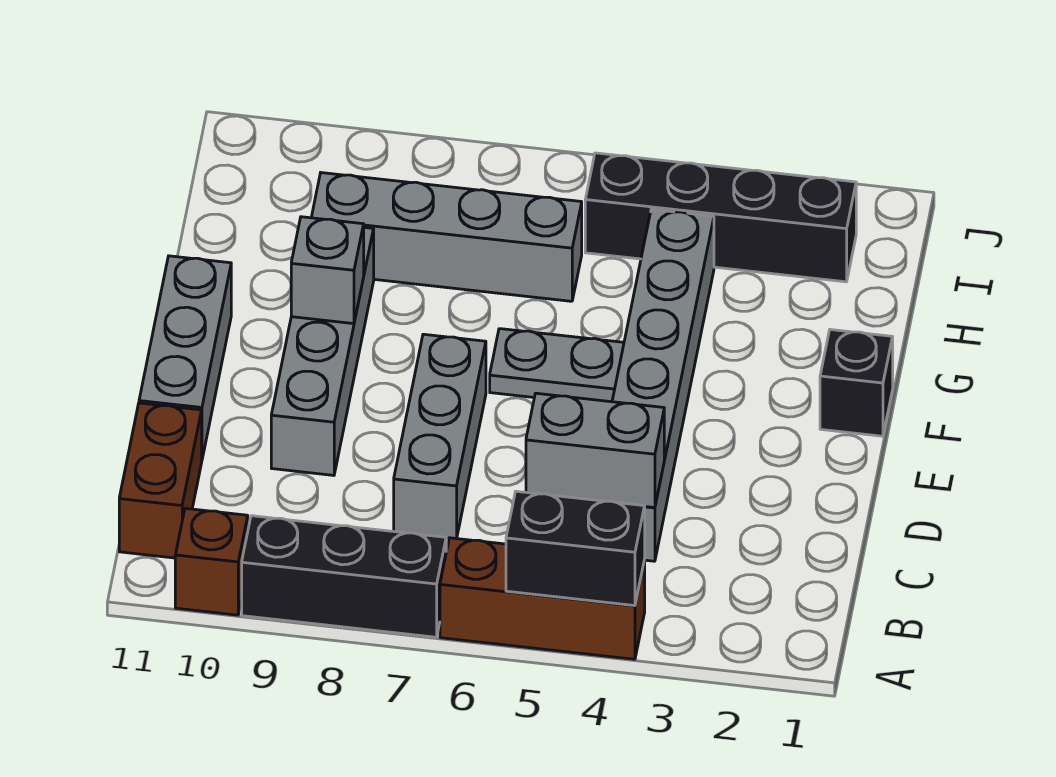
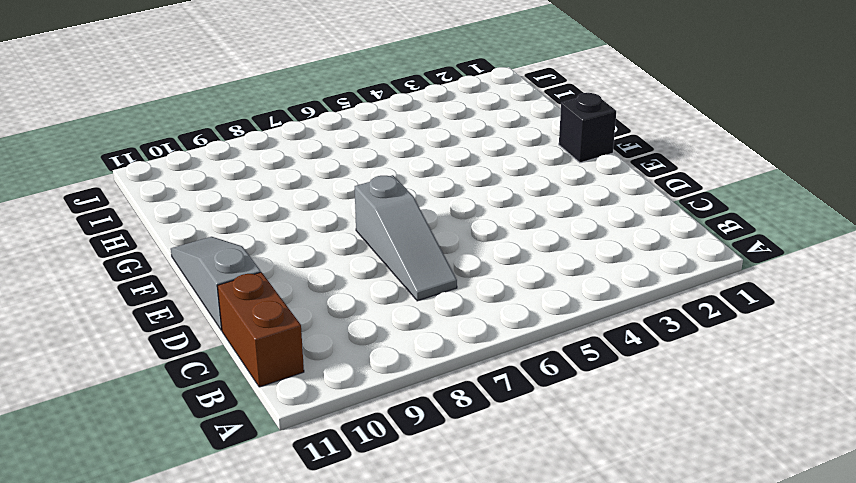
grey slope C7:E7 level 1 top E -> grey brick C7:E7 level 1
grey slope D11:F11 level 1 top D -> grey brick D11:F11 level 1
none -> brown brick A4:A6 level 1
none -> black brick A7:A9 level 1
none -> brown brick A10 level 1

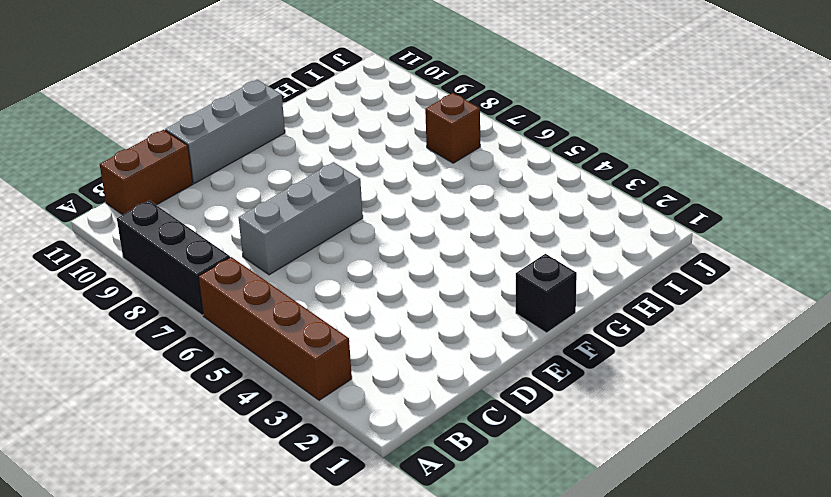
brown brick A3:A6 level 1 -> brown brick A4:A6 level 1
brown brick I7 level 1 -> brown brick A10 level 1
none -> grey brick C4:H4 level 1
none -> grey brick D9:G9 level 1
none -> grey plate F5:F6 level 1

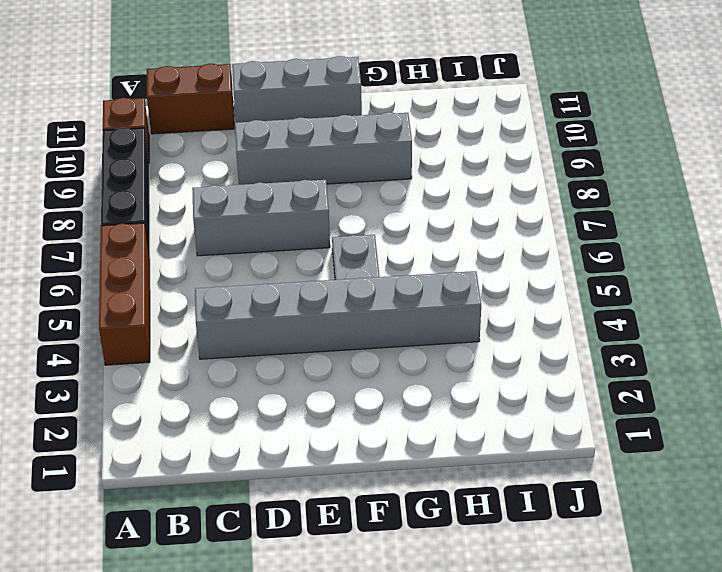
none -> black brick F1 level 1
none -> grey brick H6:H9 level 1
none -> black brick I2:I5 level 1

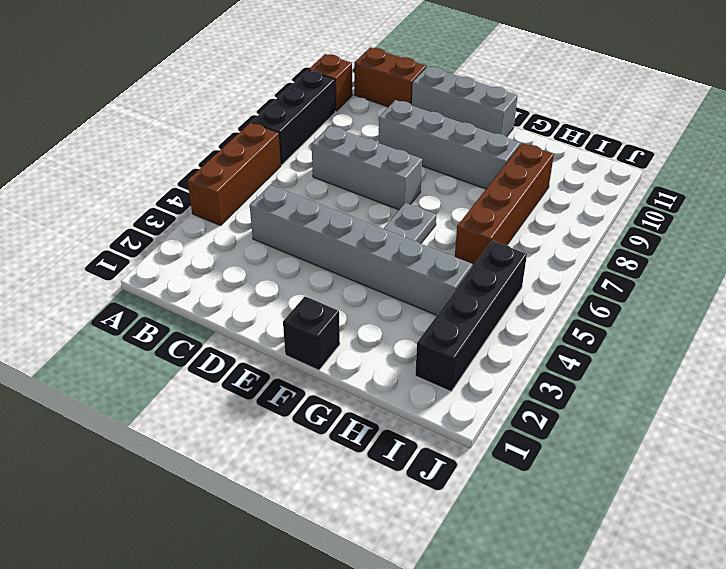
brown brick H6:H9 level 1 -> grey brick H6:H9 level 1
none -> black brick A4:A5 level 2
none -> grey brick C4:C5 level 2
none -> grey brick F9 level 2

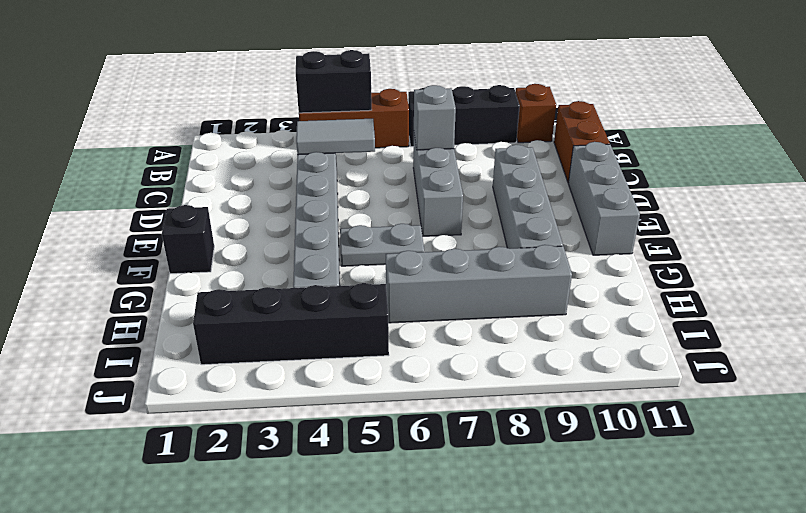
grey tile C4:C5 level 2 -> grey brick C4:C5 level 2
grey brick C7 level 2 -> grey brick F9 level 2

